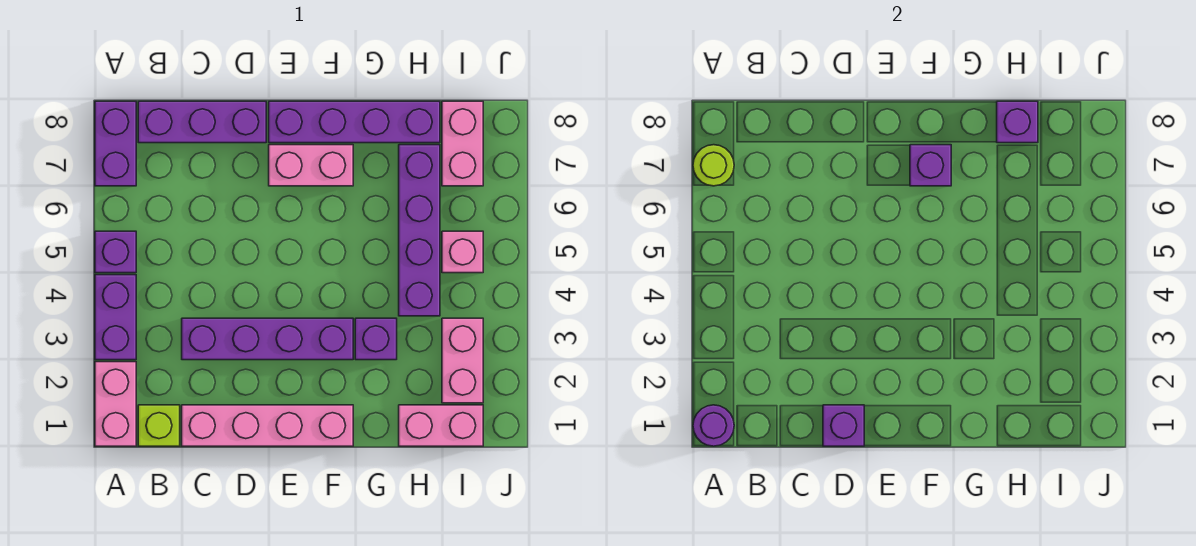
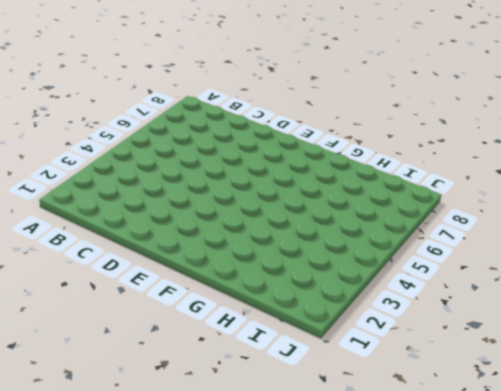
none -> pink brick A1:A2 level 1
none -> purple brick A3:A4 level 1
none -> purple brick A5 level 1

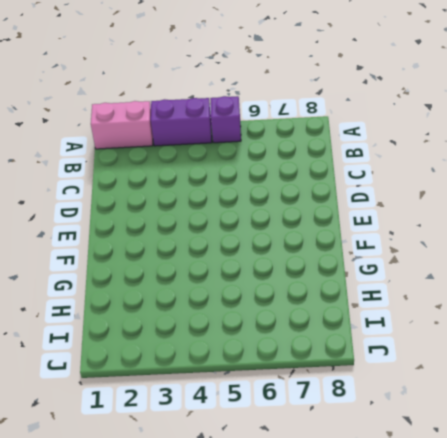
none -> purple brick A7:A8 level 1
none -> lime brick B1 level 1
none -> purple brick B8:D8 level 1

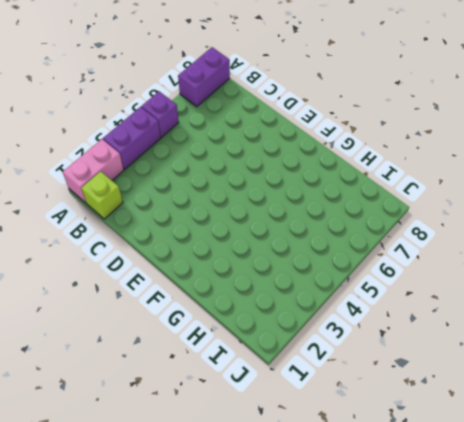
none -> purple brick B8:D8 level 1
none -> pink brick C1:F1 level 1
none -> purple brick C3:F3 level 1

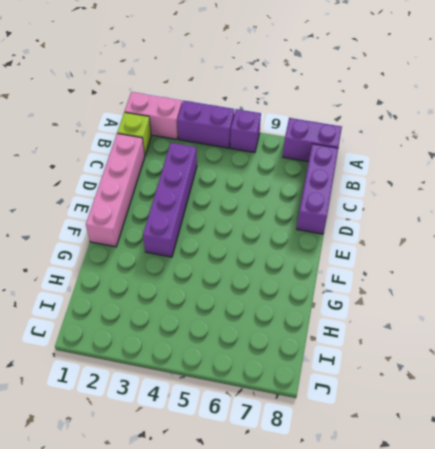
none -> pink brick E7:F7 level 1
none -> purple brick E8:H8 level 1
none -> purple brick G3 level 1

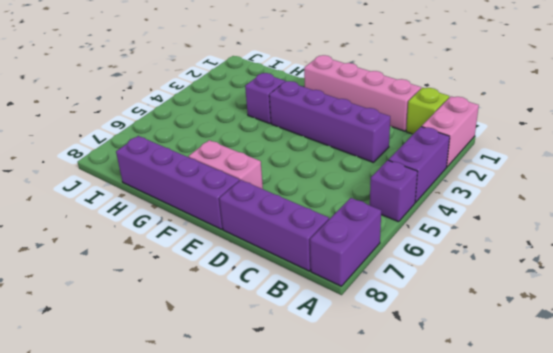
none -> pink brick H1:I1 level 1
none -> purple brick H4:H7 level 1
none -> pink brick I2:I3 level 1

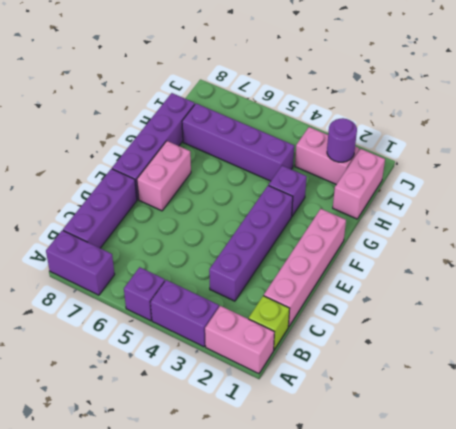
purple round brick I2 level 2 -> purple round brick A1 level 2
none -> pink brick I5 level 1
none -> pink brick I7:I8 level 1
none -> lime round brick A7 level 2

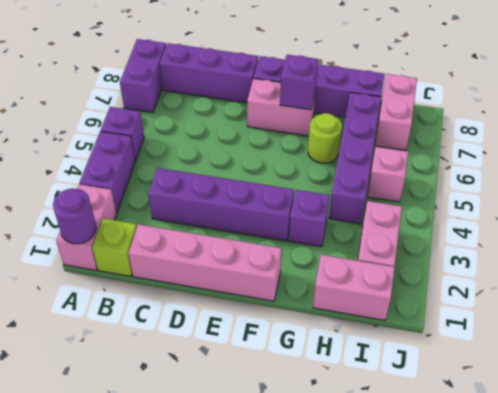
lime round brick G6 level 1 -> lime round brick A7 level 2
none -> purple brick D1 level 2
none -> purple brick H8 level 2

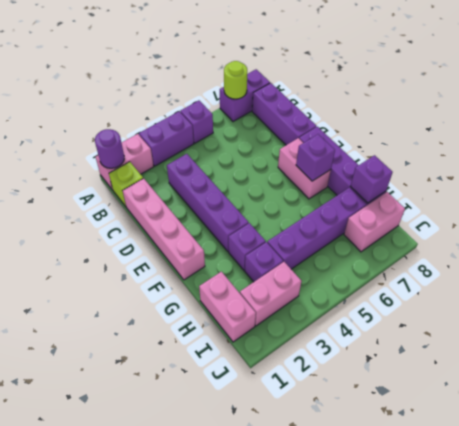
purple brick H3 level 1 -> purple brick D1 level 2
none -> pink brick I5 level 1

